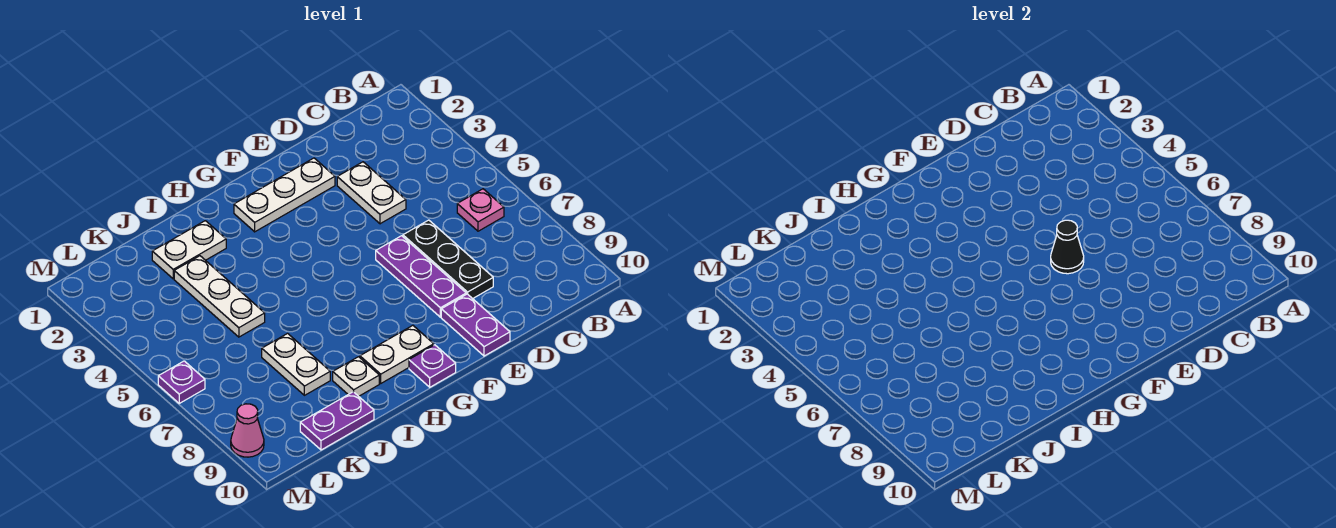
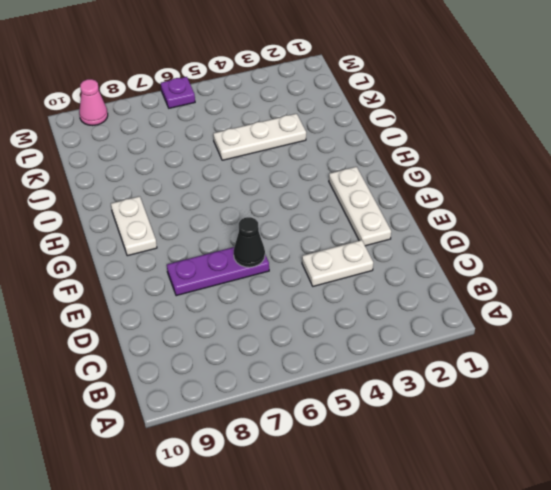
none -> pink plate B6 level 1
none -> black plate D6:D8 level 1
none -> purple plate E9:E10 level 1

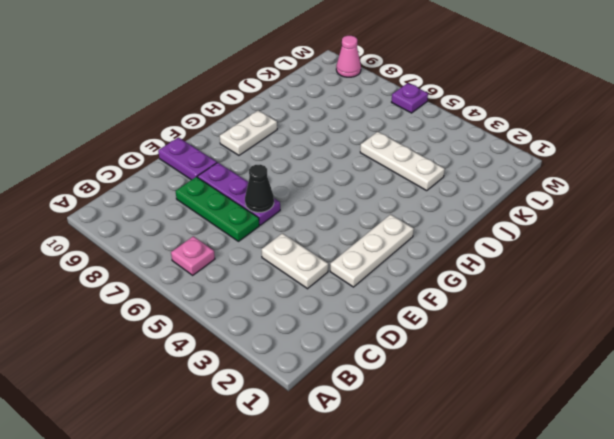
green plate D6:D8 level 1 -> black plate D6:D8 level 1
none -> purple plate G10 level 1
none -> white plate I2:J2 level 1
none -> white plate I9 level 1

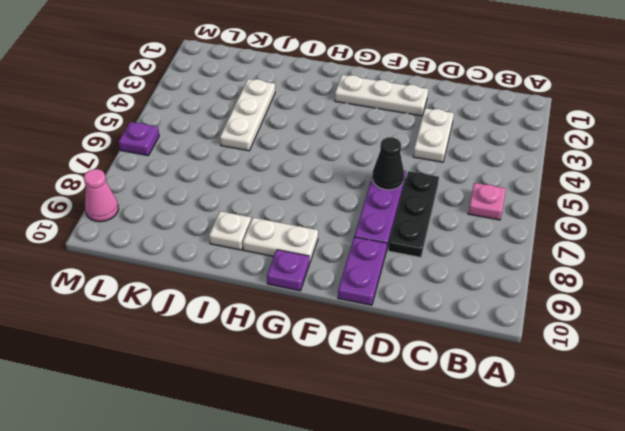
none -> white plate I2:J2 level 1
none -> white plate J7:J8 level 1
none -> purple plate J10:K10 level 1

